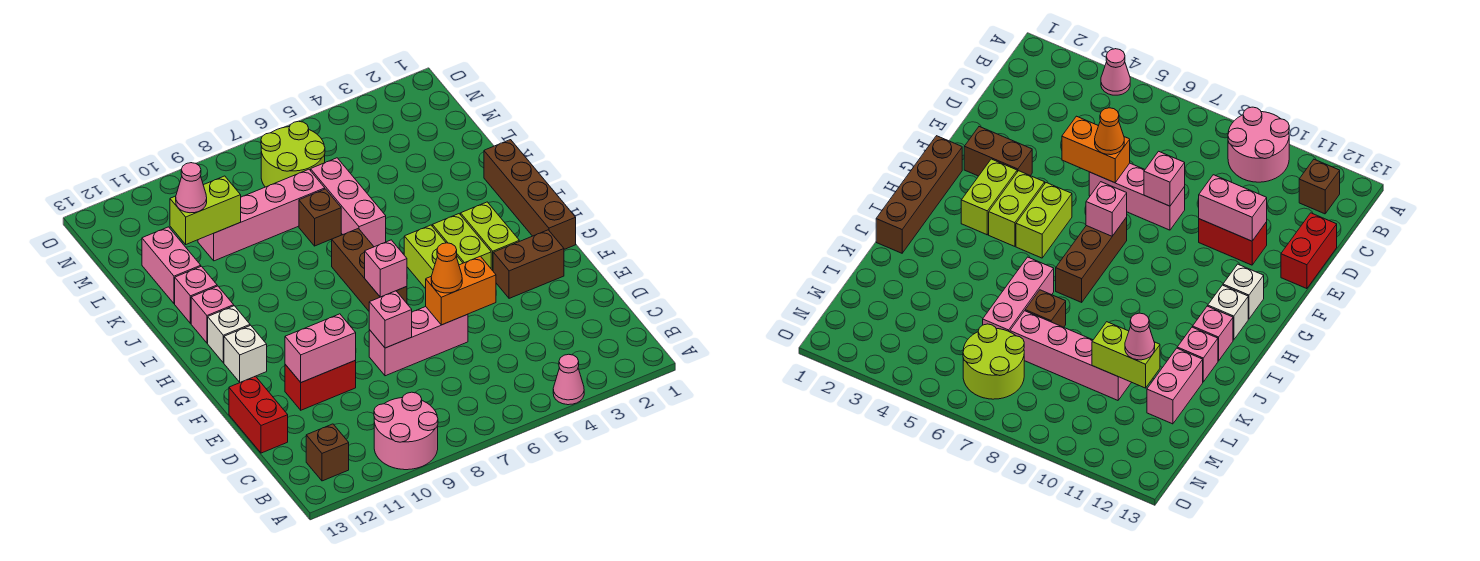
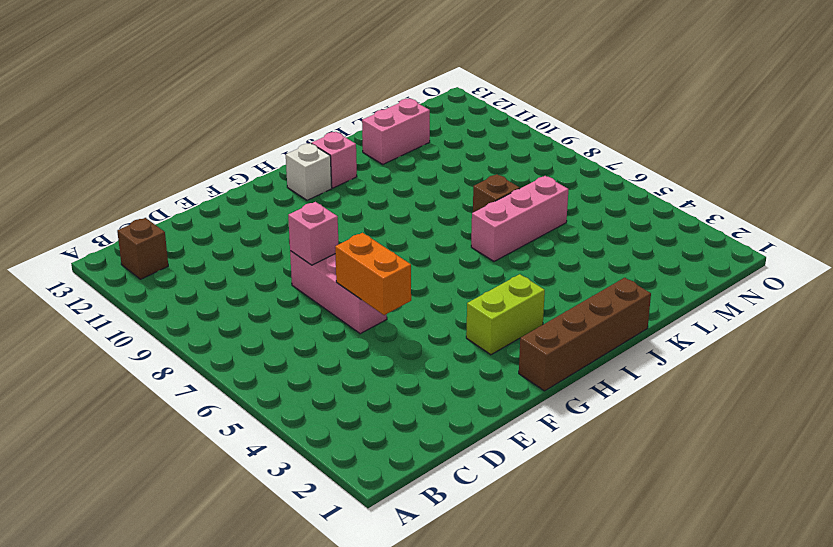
none -> pink cone A4 level 1
none -> pink round brick A9:B10 level 1
none -> red brick D13:E13 level 1

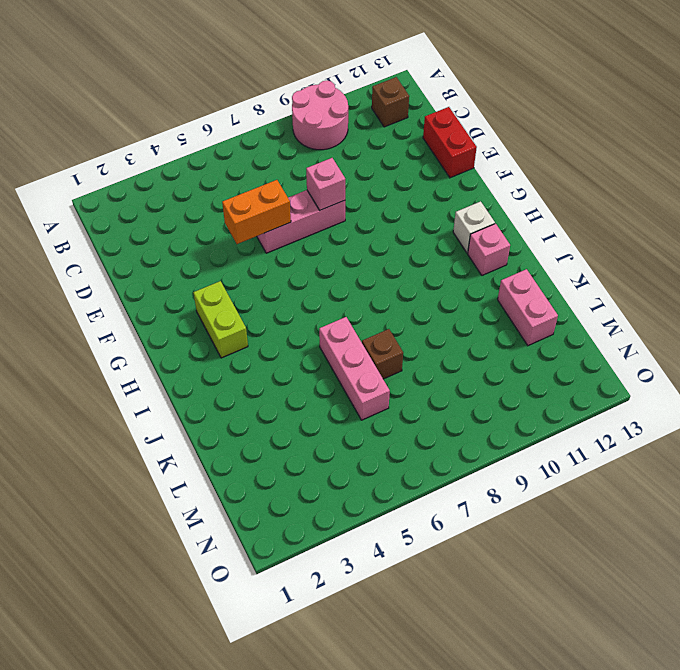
none -> pink cone A4 level 1
none -> red brick E10:E11 level 1
none -> brown brick F2:F3 level 1

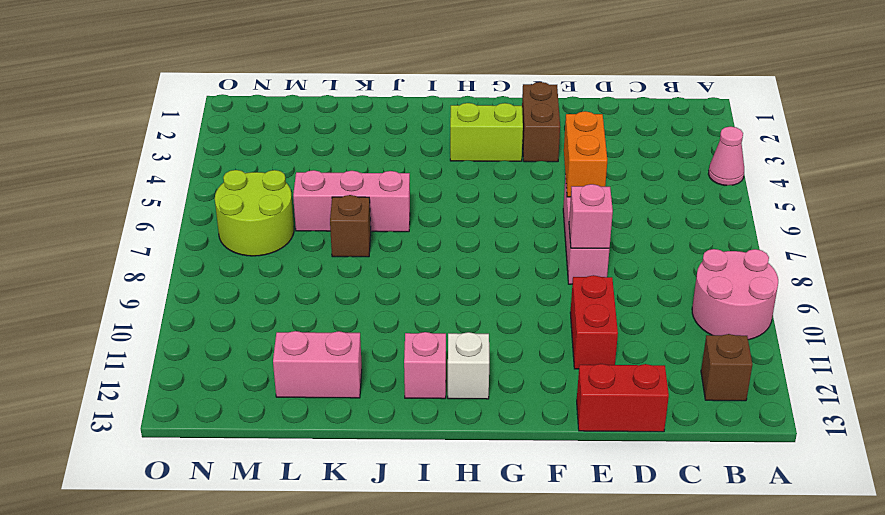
none -> brown brick G1:J1 level 1
none -> lime brick G4:H4 level 1
none -> lime brick G5:H5 level 1

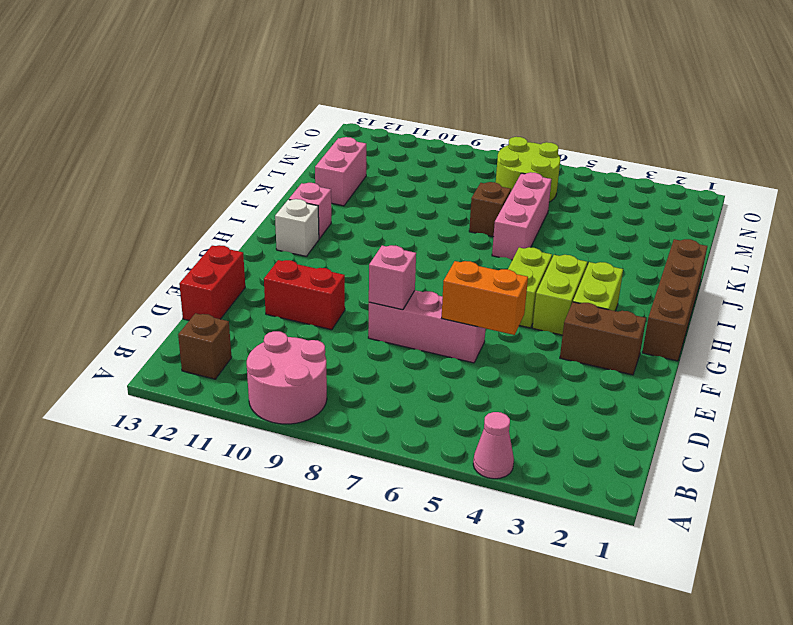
none -> brown brick G7:I7 level 1
none -> white brick G12 level 1
none -> pink brick J12 level 1

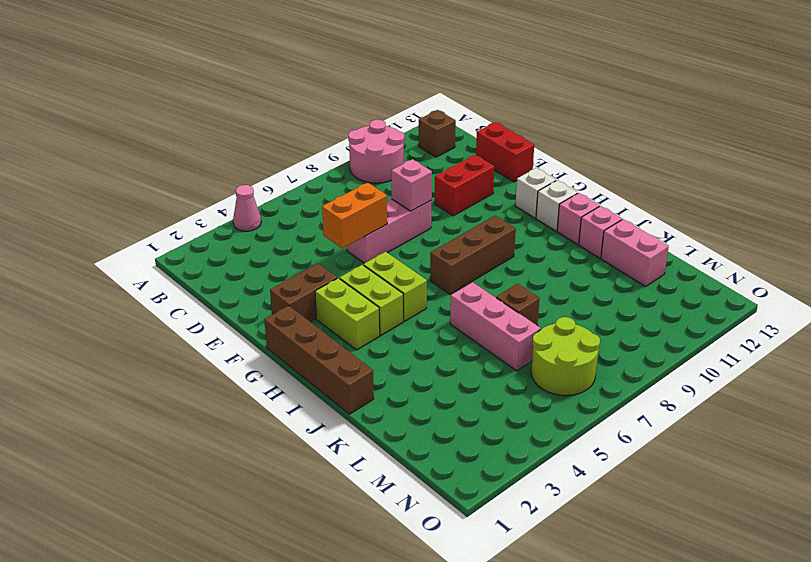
brown brick H7:H9 level 1 -> brown brick G7:I7 level 1
none -> pink brick L7:L10 level 1
none -> pink brick E10:E11 level 2
none -> pink brick G7 level 2

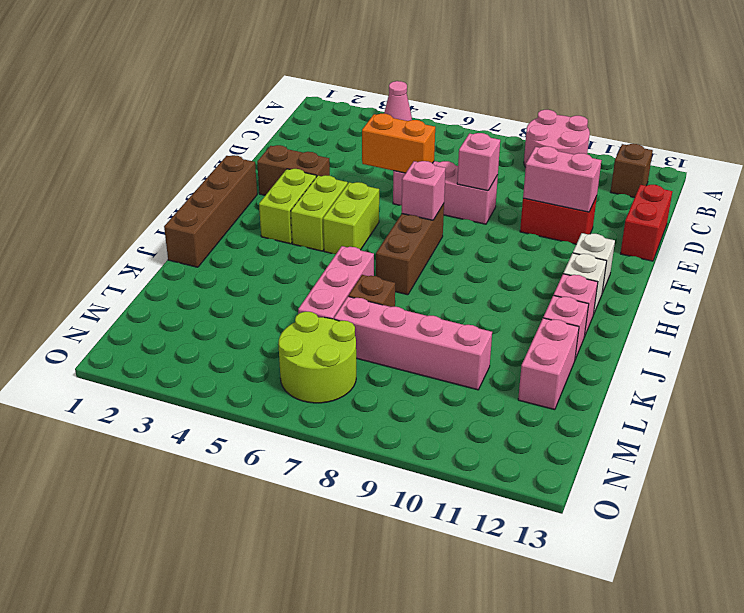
none -> lime brick L10:L11 level 2
none -> orange cone E6 level 3
none -> pink cone L11 level 3

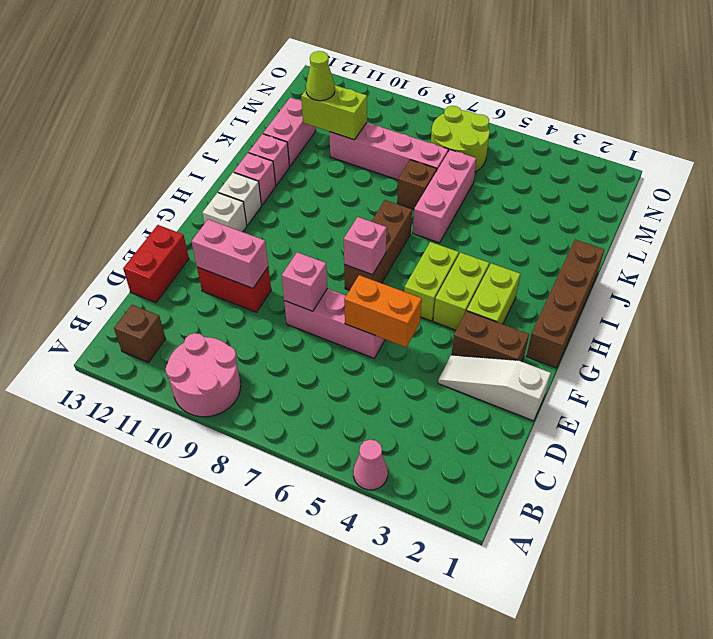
white slope E1:E3 level 1 top 1 -> none
lime cone L11 level 3 -> pink cone L11 level 3
none -> orange cone E6 level 3

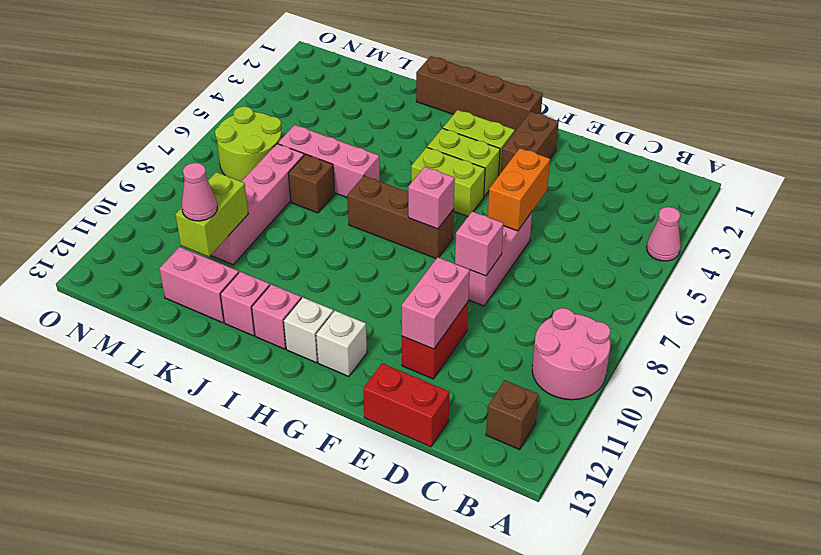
none -> orange cone E6 level 3

